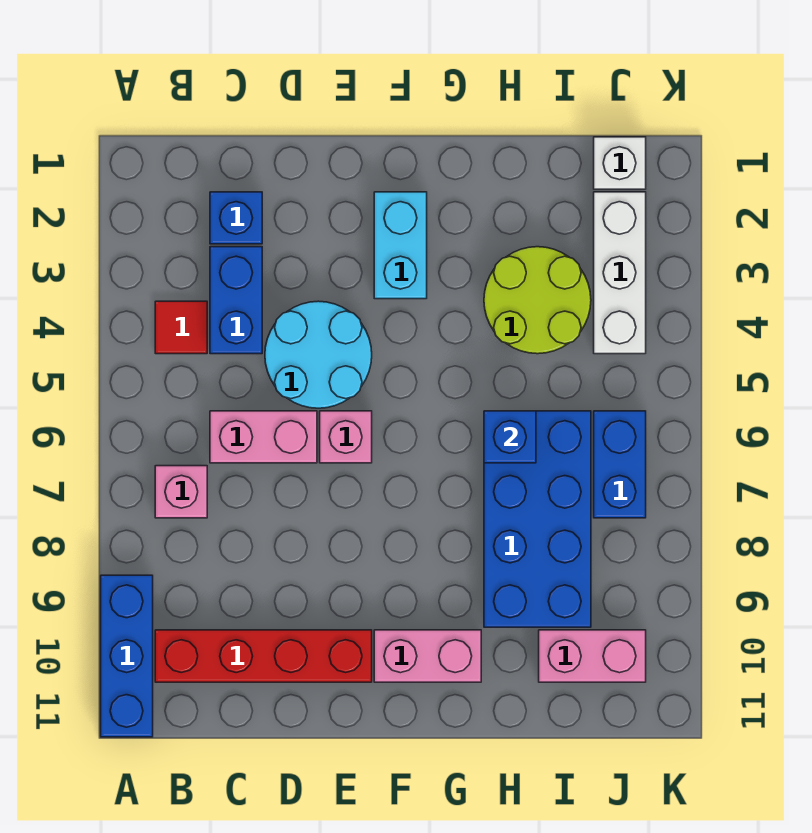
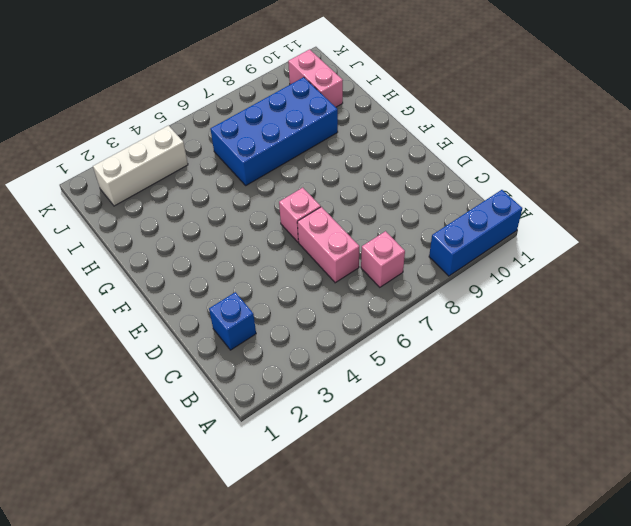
none -> red tile B4 level 1
none -> red brick B10:E10 level 1
none -> blue brick C3:C4 level 1

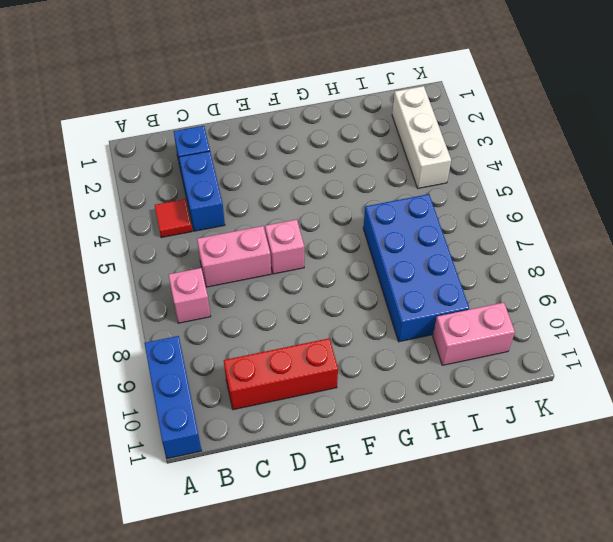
red brick C10:E10 level 1 -> red brick B10:E10 level 1
none -> cyan round brick D4:E5 level 1
none -> cyan brick F2:F3 level 1
none -> pink brick F10:G10 level 1

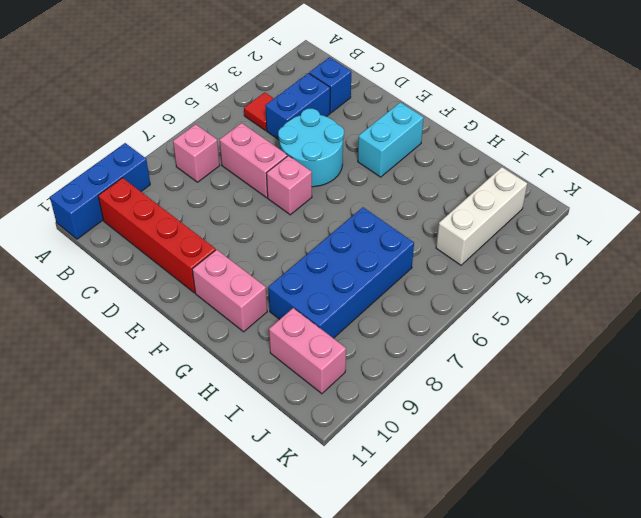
none -> lime round brick H3:I4 level 1
none -> white brick J1 level 1
none -> blue brick J6:J7 level 1

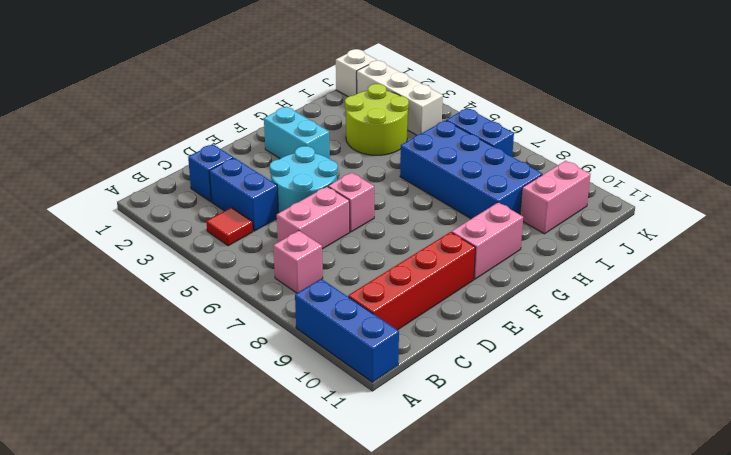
none -> blue brick H6 level 2

